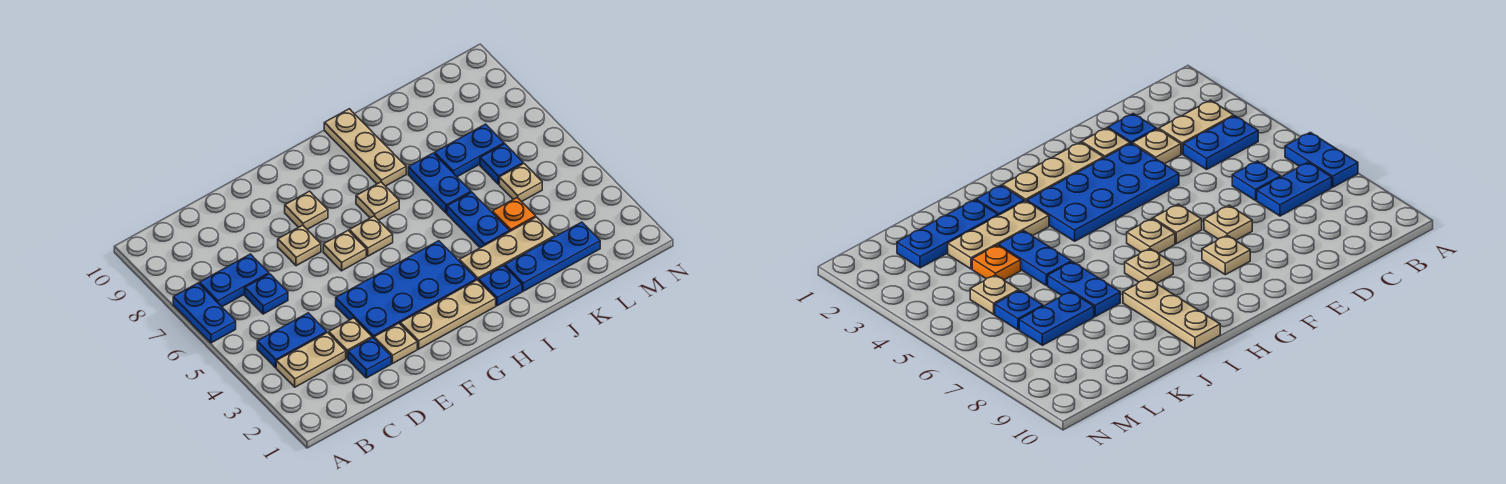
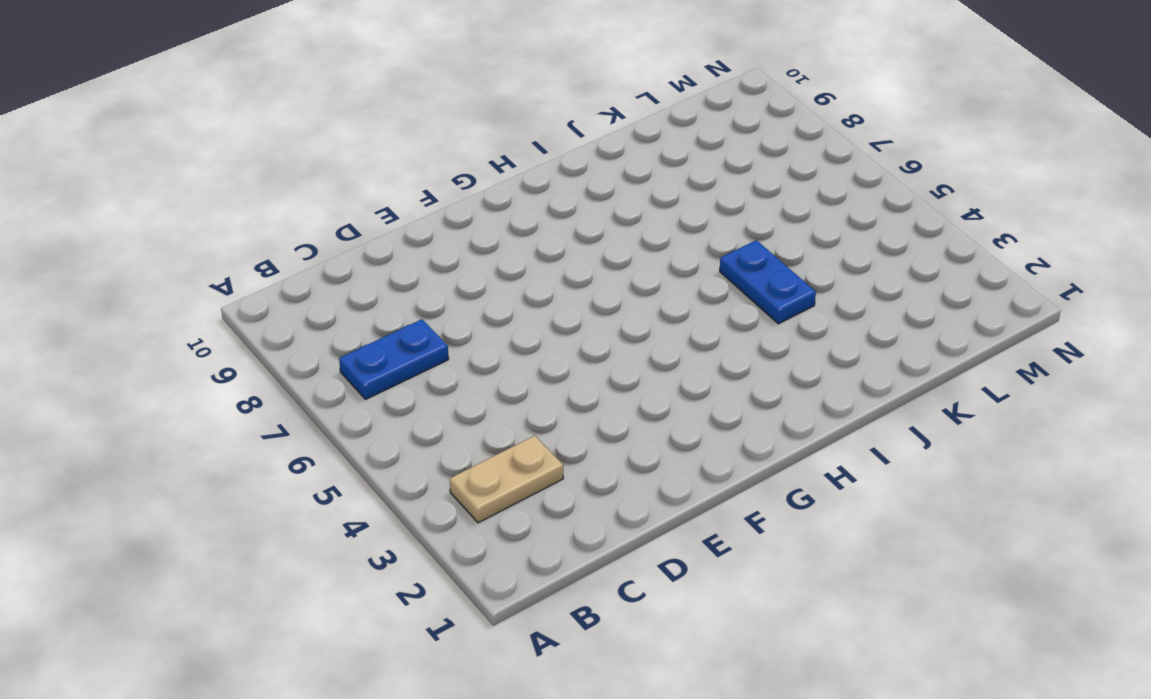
none -> blue plate A6:A7 level 1
none -> blue plate B4:C4 level 1
none -> blue plate C6 level 1

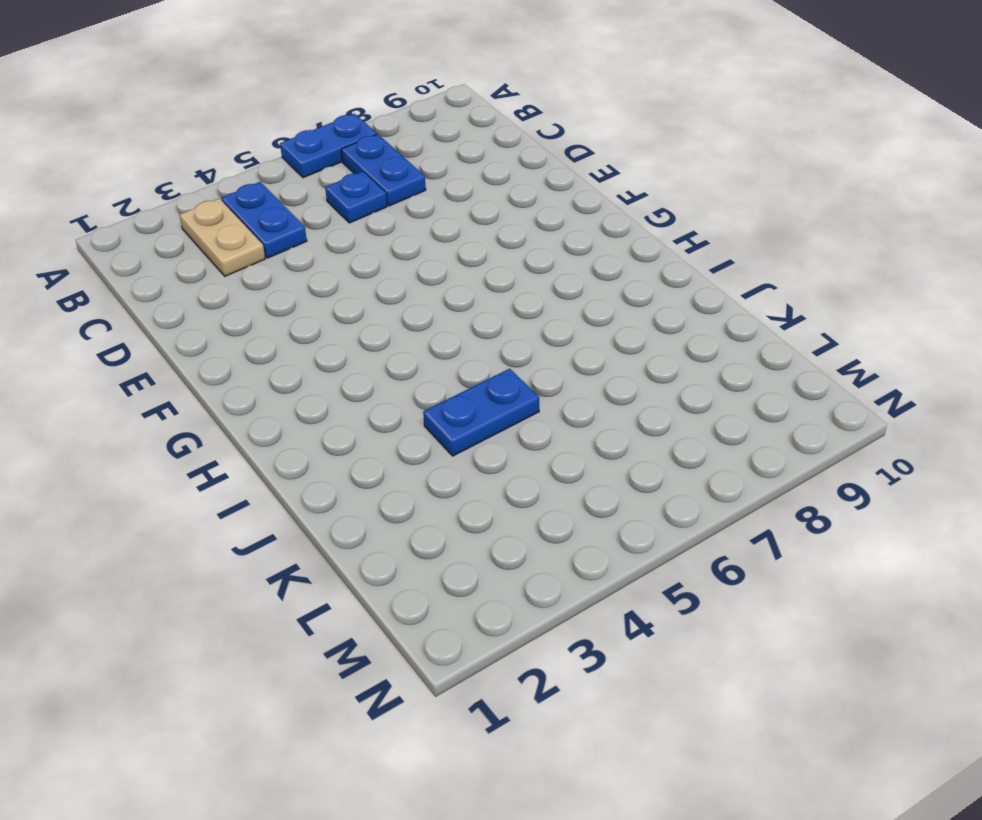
none -> blue plate D2 level 1
none -> tan plate D3 level 1
none -> tan plate E2 level 1

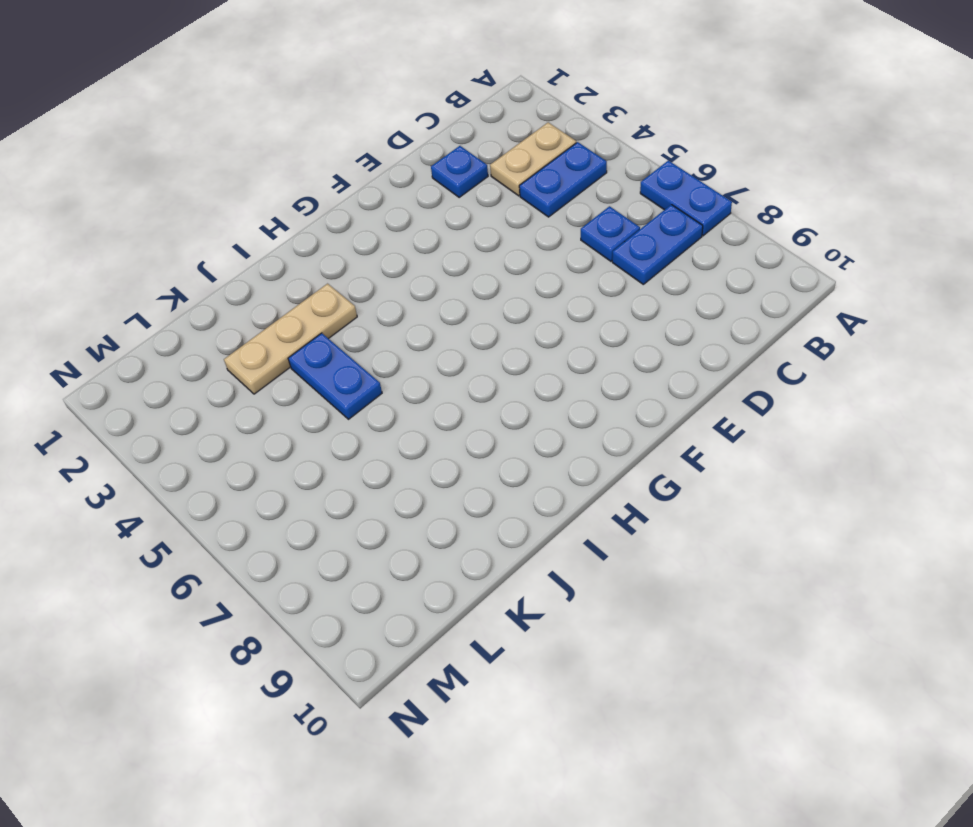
none -> tan plate D3 level 1
none -> tan plate E2 level 1
none -> blue plate E3:H4 level 1

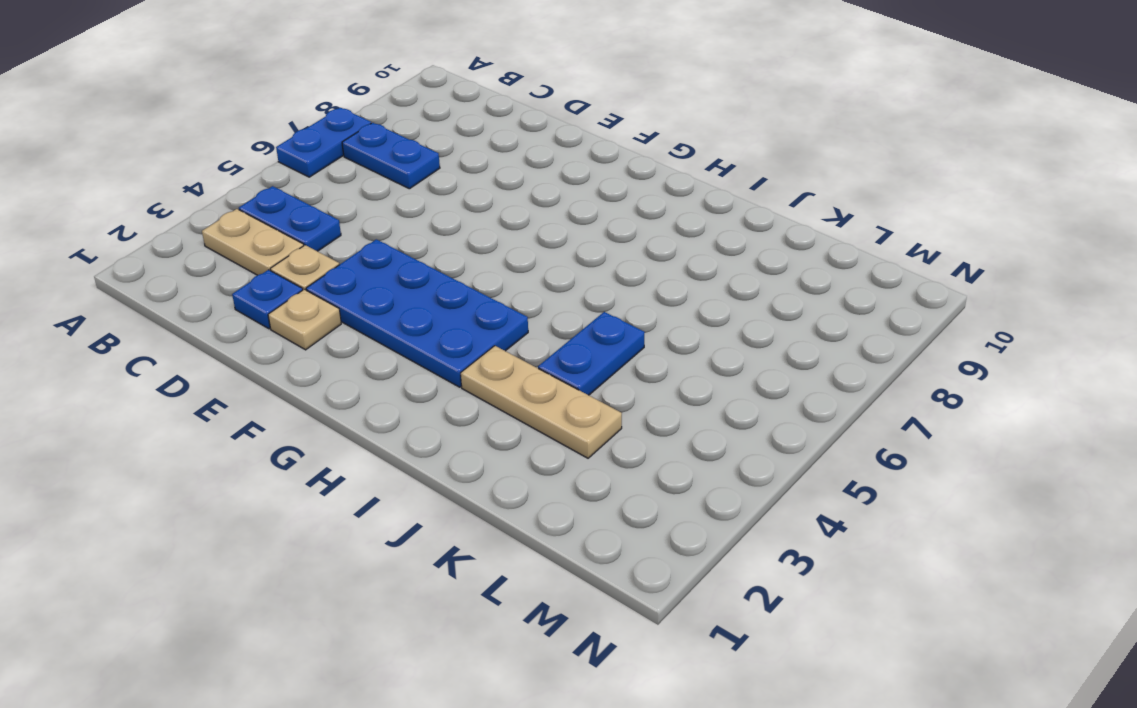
none -> blue plate C6 level 1
none -> tan plate E7 level 1
none -> tan plate F2:H2 level 1

